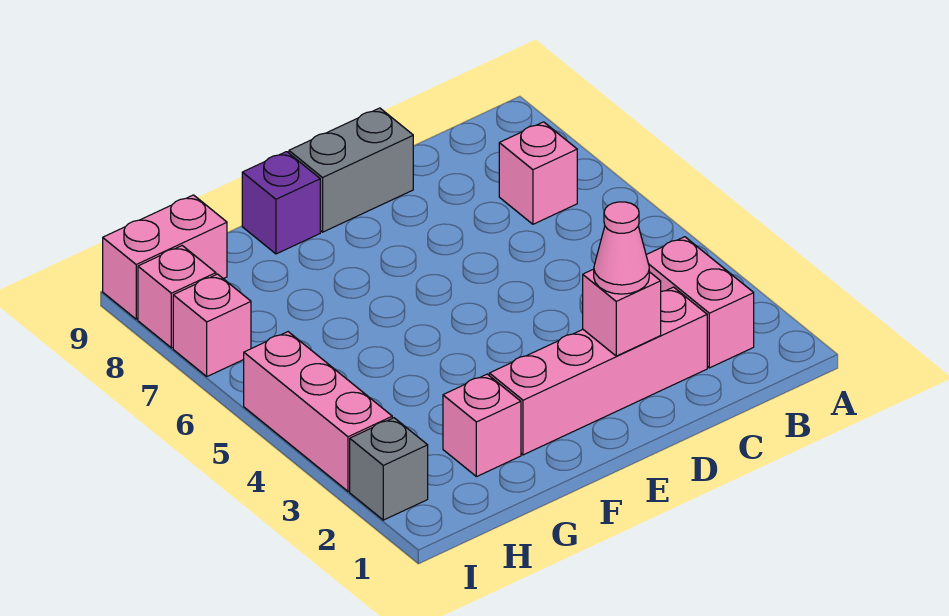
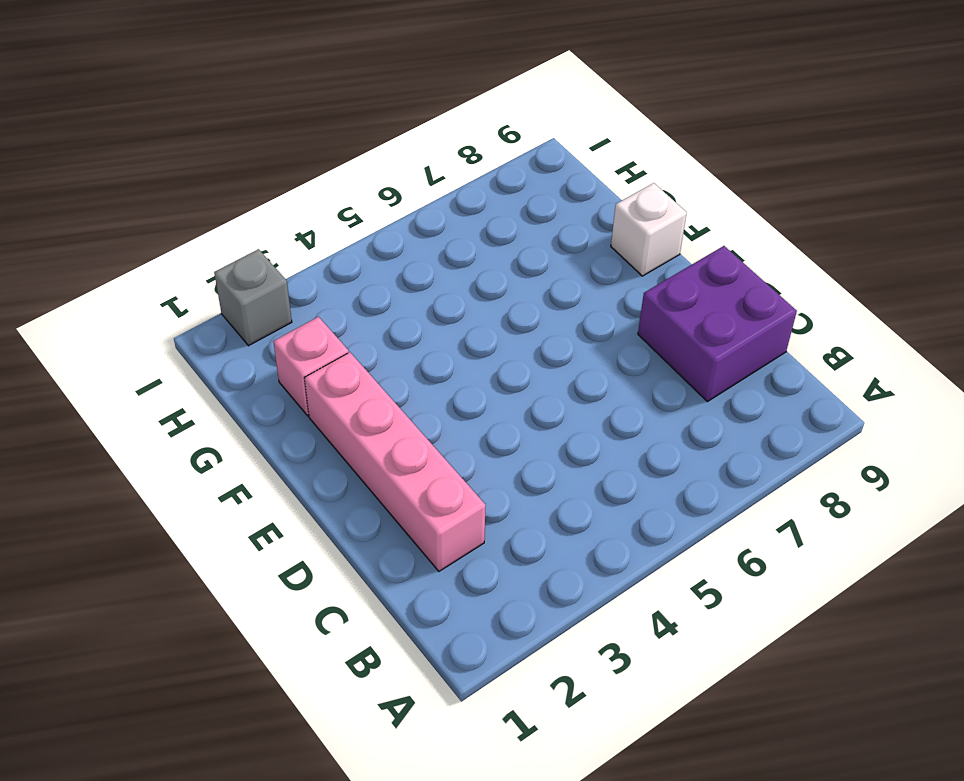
purple brick C8:D9 level 1 -> grey brick D9:E9 level 1
white brick F9 level 1 -> purple brick F9 level 1
none -> pink brick B2:B3 level 1
none -> pink brick B7 level 1
none -> pink brick H9:I9 level 1

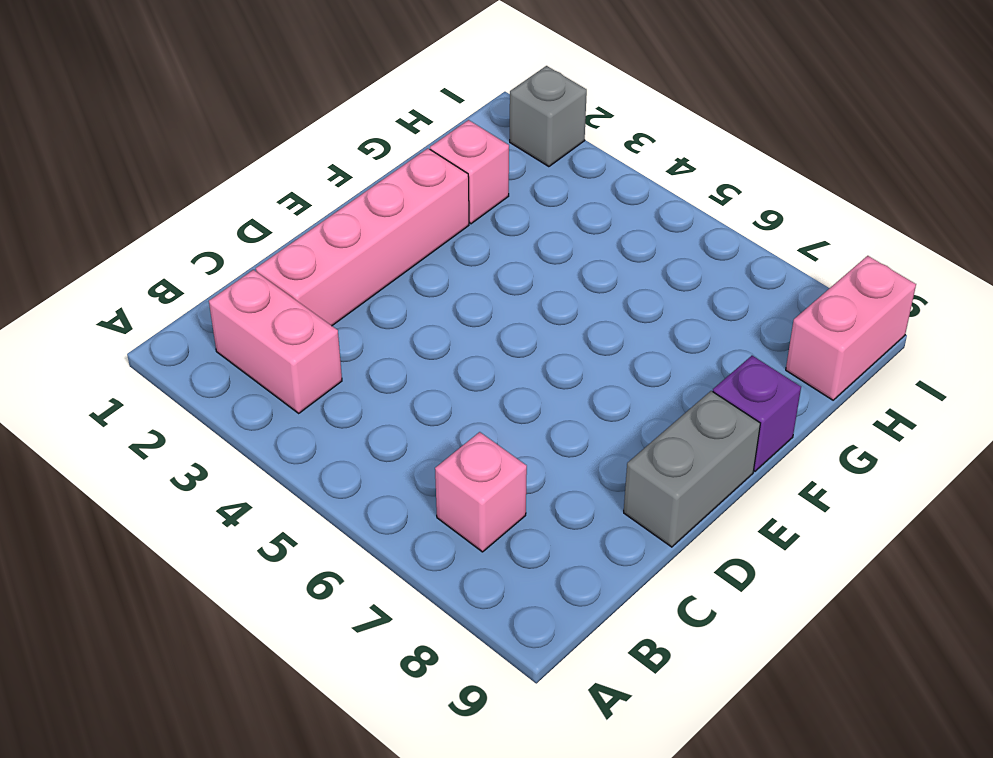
none -> pink brick I3:I5 level 1
none -> pink brick I7 level 1
none -> pink brick I8 level 1

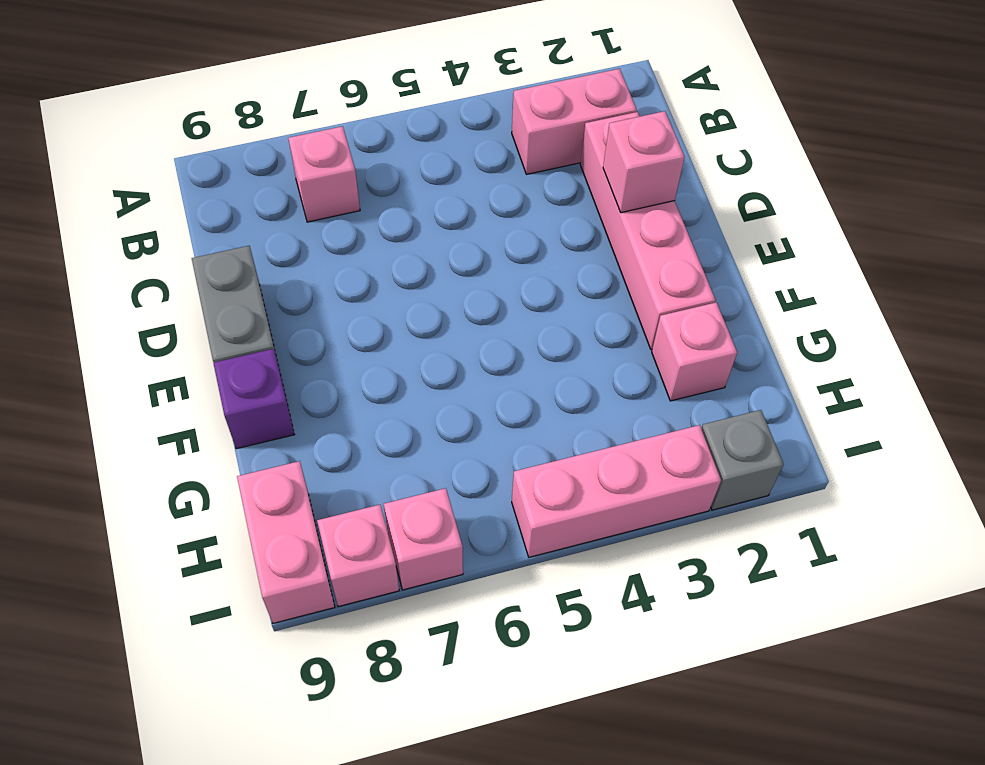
none -> pink cone D2 level 3

